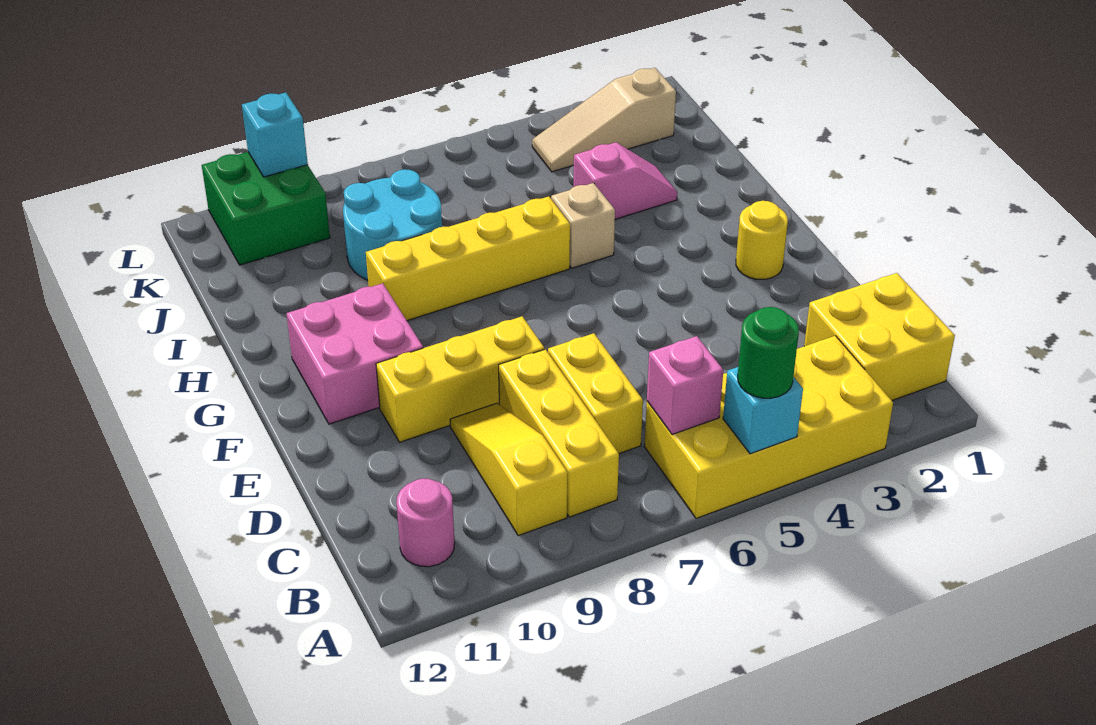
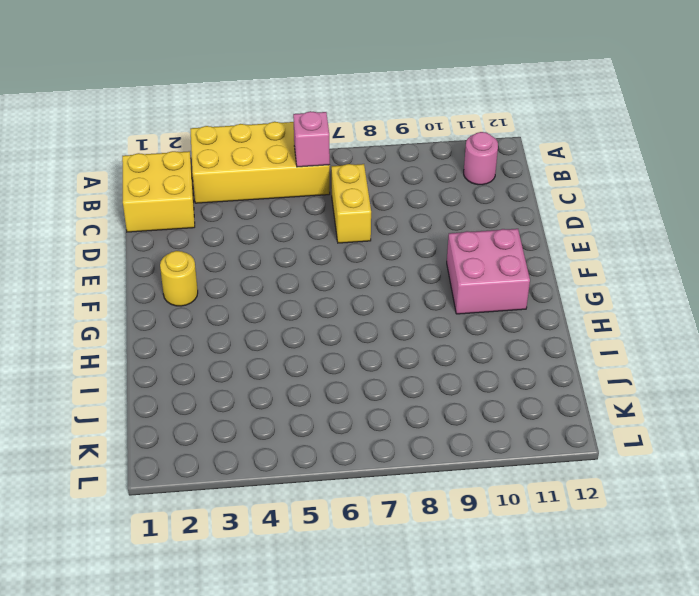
none -> yellow brick B8:D8 level 1
none -> yellow slope B9:D9 level 1 top B
none -> yellow brick E8:E10 level 1

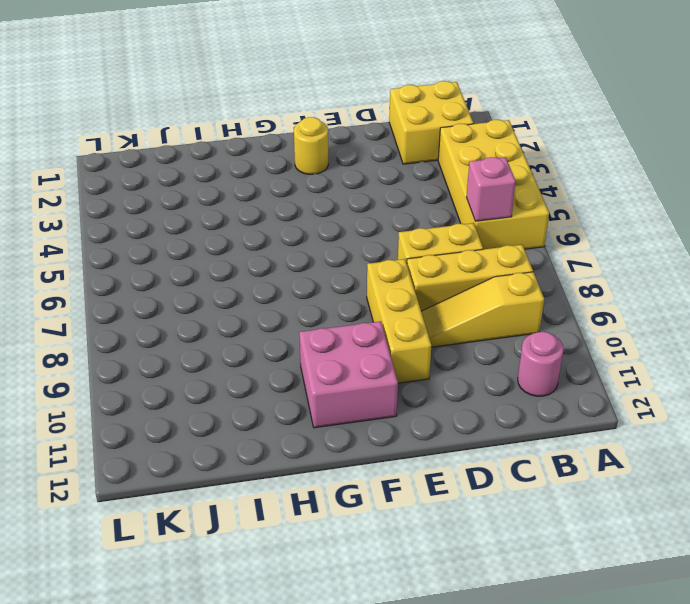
none -> tan brick H5 level 1
none -> yellow brick H6:H9 level 1
none -> pink slope I3:I4 level 1 top 4

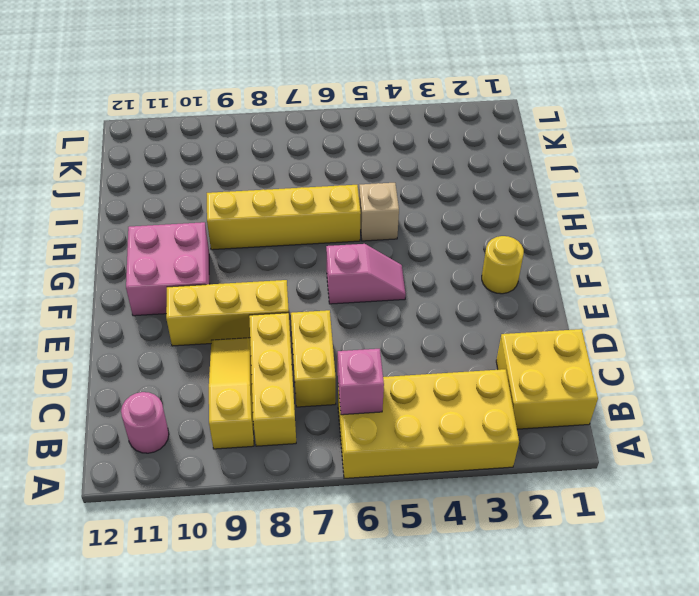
pink slope F5:F6 level 1 top 6 -> pink slope I3:I4 level 1 top 4
none -> cyan round brick I8:J9 level 1
none -> tan slope K2:K4 level 1 top 2
none -> green brick K10:L11 level 1

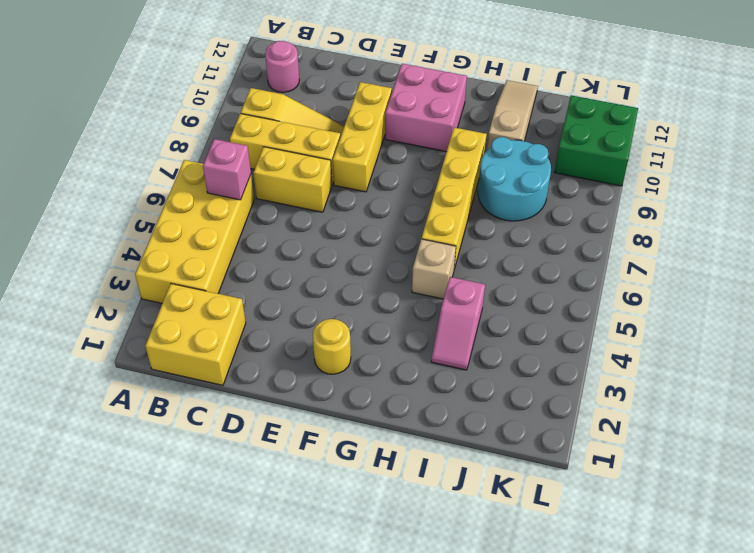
tan slope I10:I12 level 1 top 10 -> tan slope K2:K4 level 1 top 2
none -> cyan brick A5 level 2
none -> cyan brick L10 level 2
none -> green round brick A5 level 3

